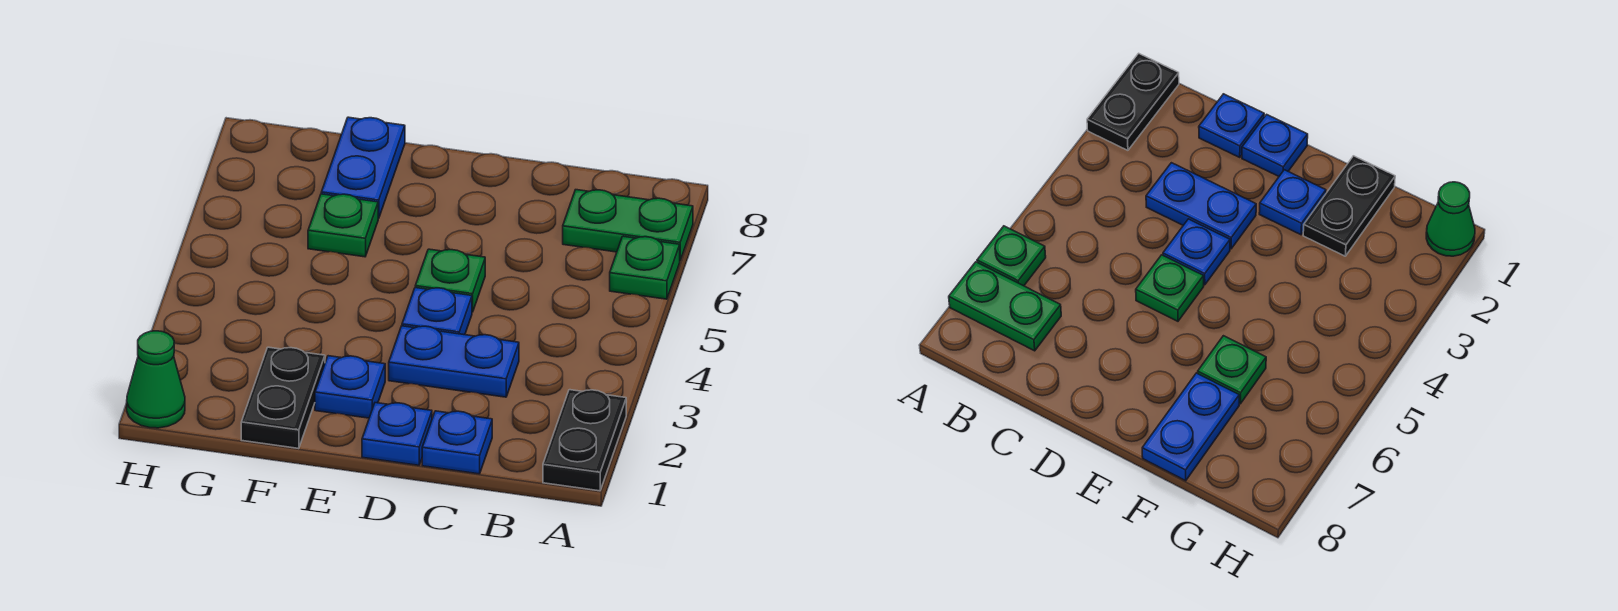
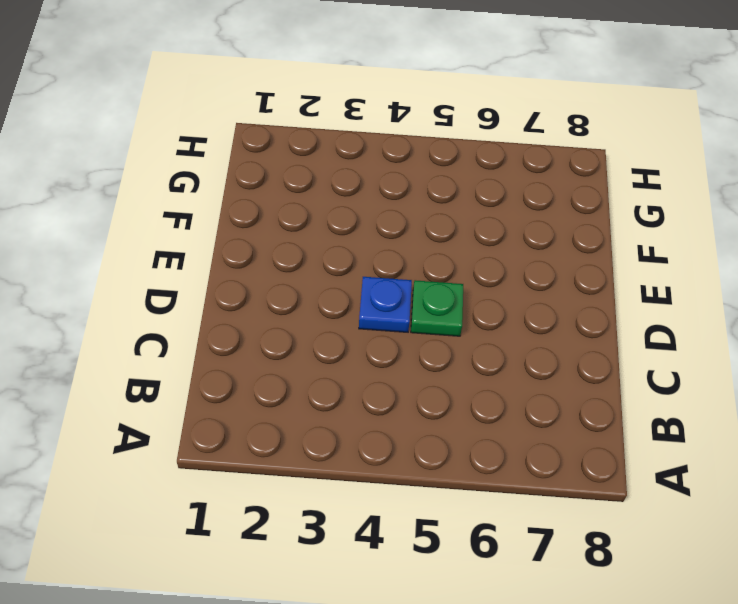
none -> black plate A1:A2 level 1
none -> green plate A6 level 1
none -> green plate A7:B7 level 1

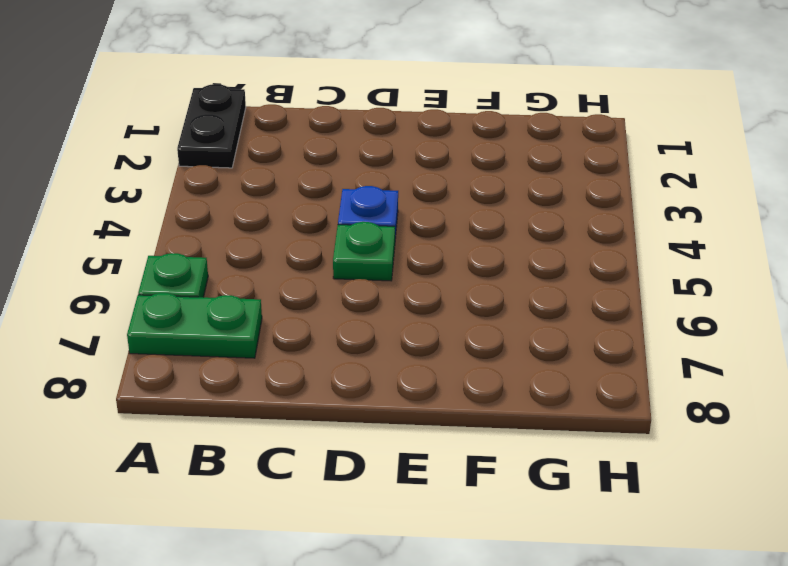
none -> blue plate C1 level 1
none -> blue plate C3:D3 level 1
none -> blue plate D1 level 1

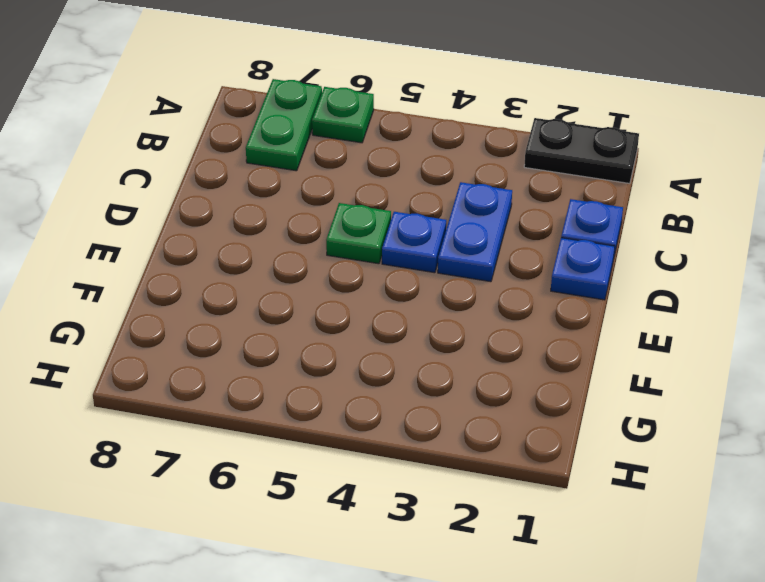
none -> blue plate E2 level 1
none -> black plate F1:F2 level 1
none -> green plate F6 level 1

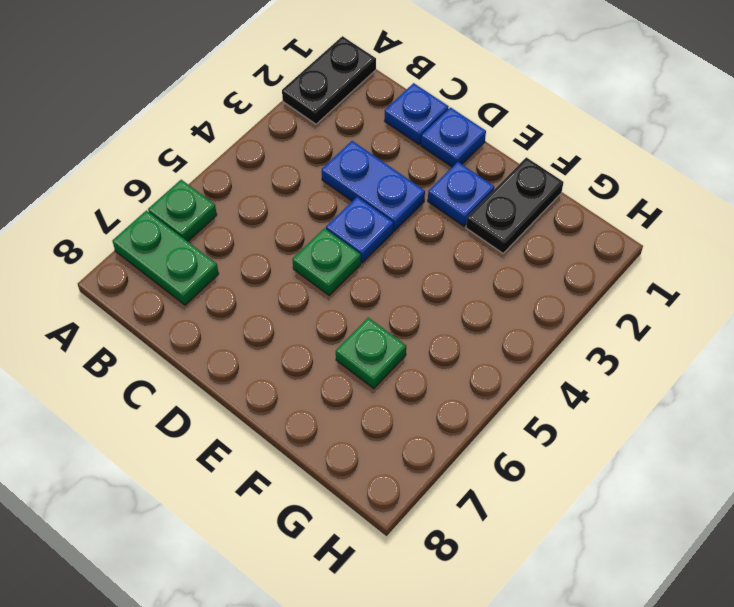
none -> blue plate F7:F8 level 1
none -> green cone H1 level 1

